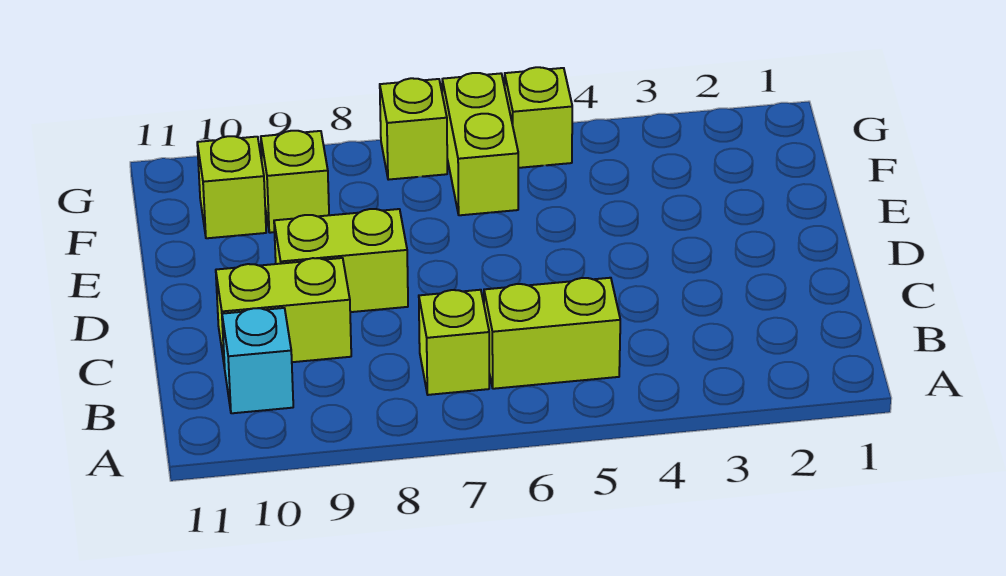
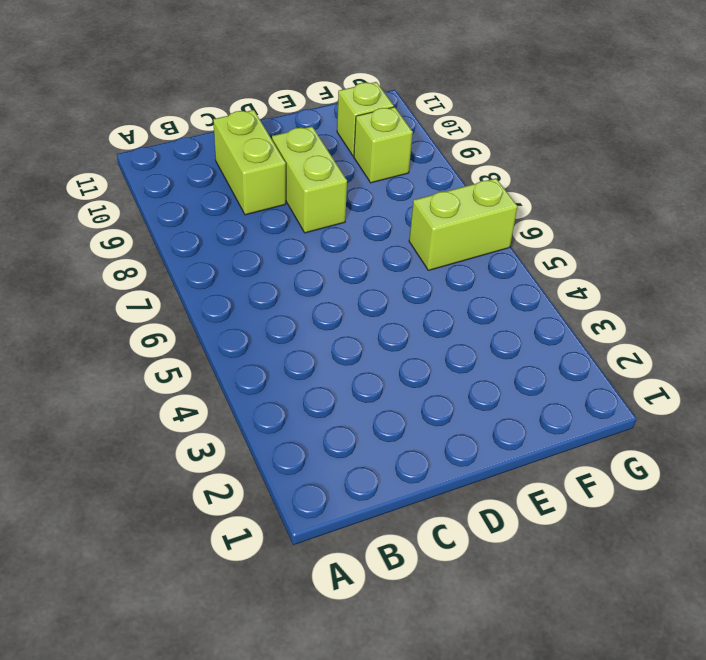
none -> lime brick B5:B6 level 1
none -> lime brick B7 level 1

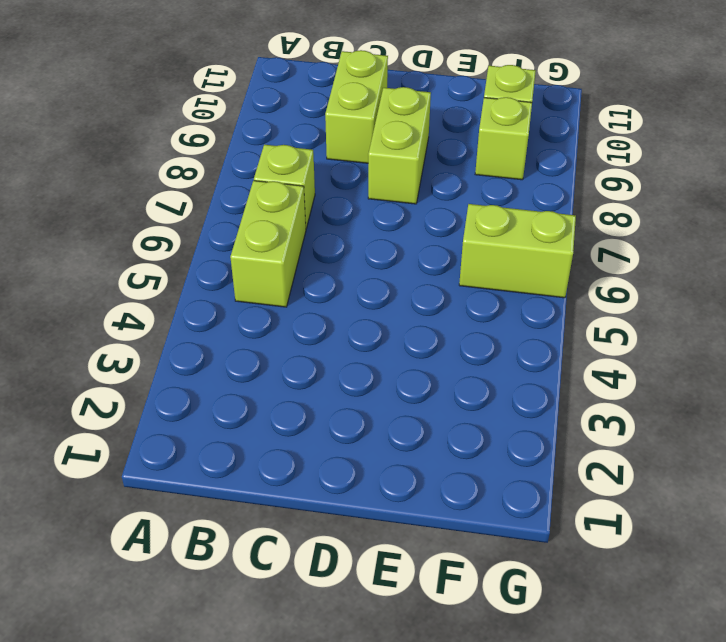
none -> cyan brick B10 level 1
none -> lime brick G5 level 1

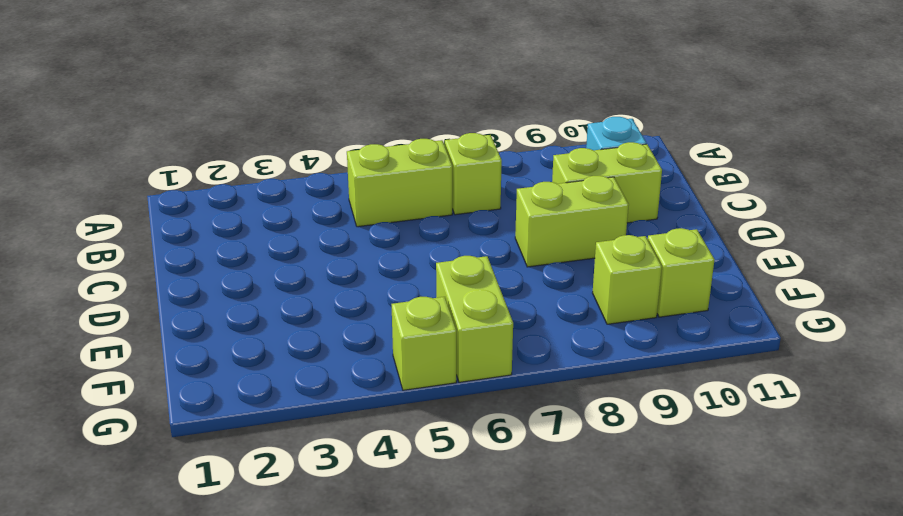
none -> lime brick G7 level 1

